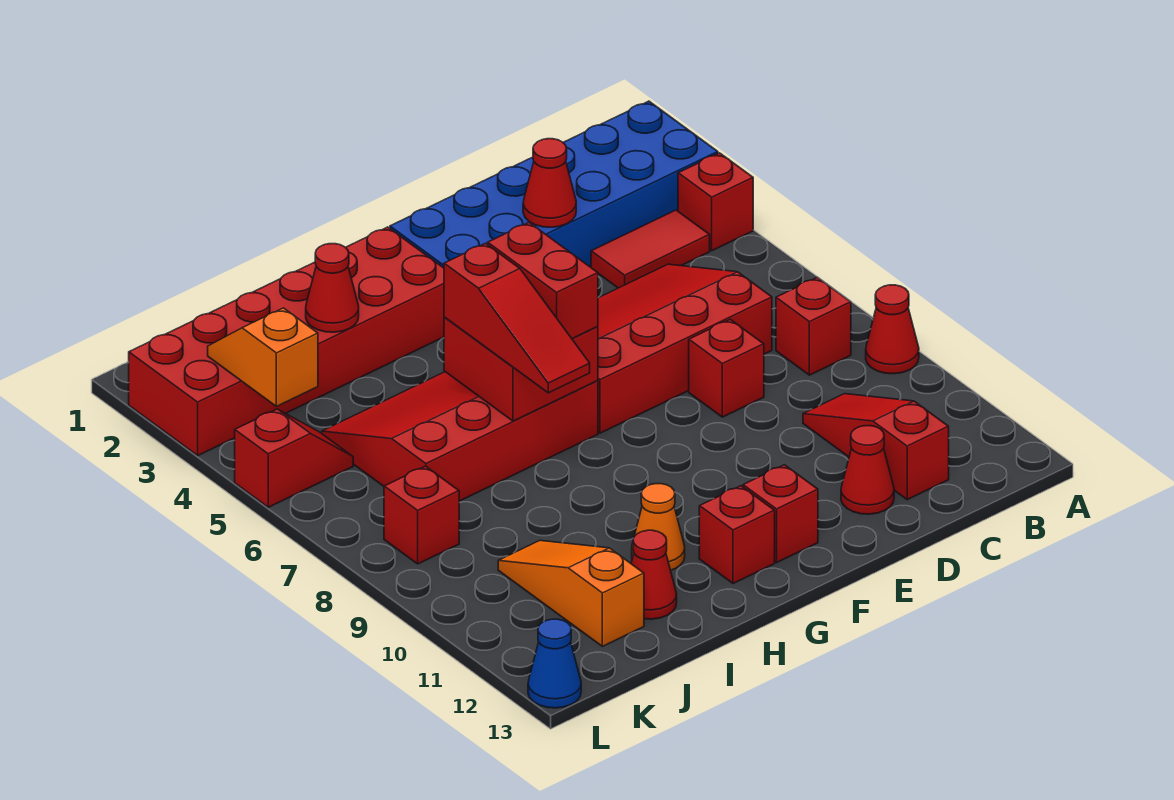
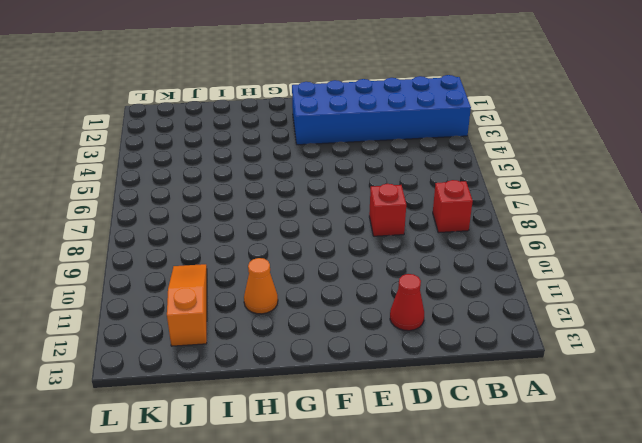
none -> red brick A4 level 1
none -> red cone A9 level 1
none -> red tile B4:C4 level 1

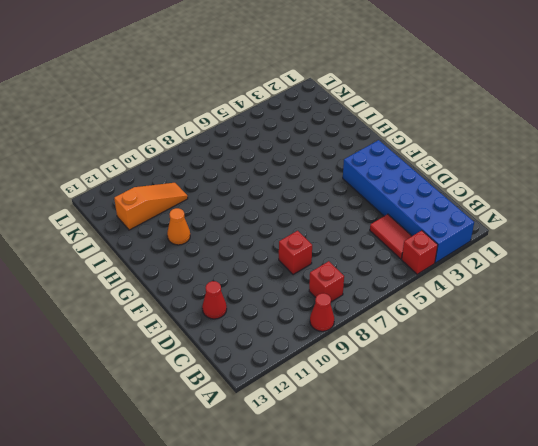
none -> red slope C5:F7 level 1 top 7
none -> red slope C10:C12 level 1 top 12
none -> red brick F12 level 1

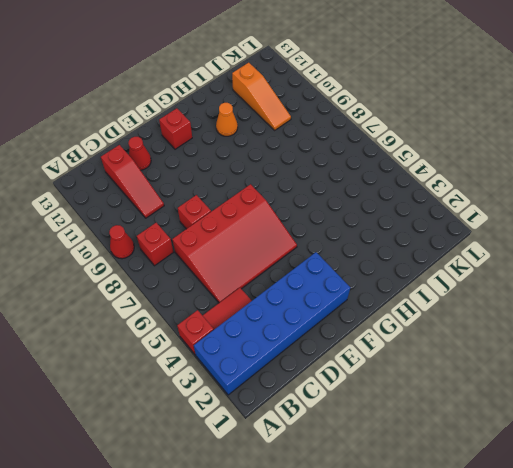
none -> red brick G2:L3 level 1
none -> red slope G5:J7 level 1 top 7
none -> red brick G12 level 1

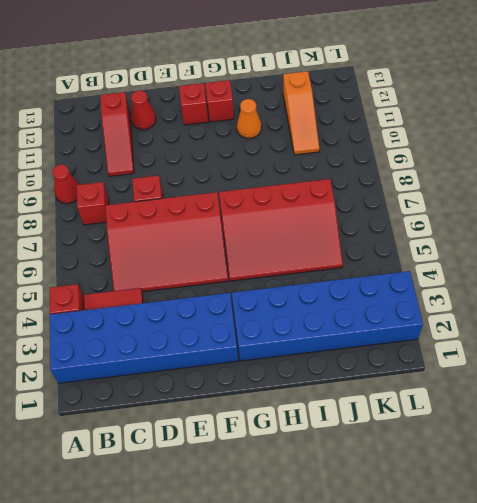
blue brick G2:L3 level 1 -> red brick G2:L3 level 1
none -> red cone I12 level 1
none -> red slope K5:L5 level 1 top L
none -> red brick K8 level 1

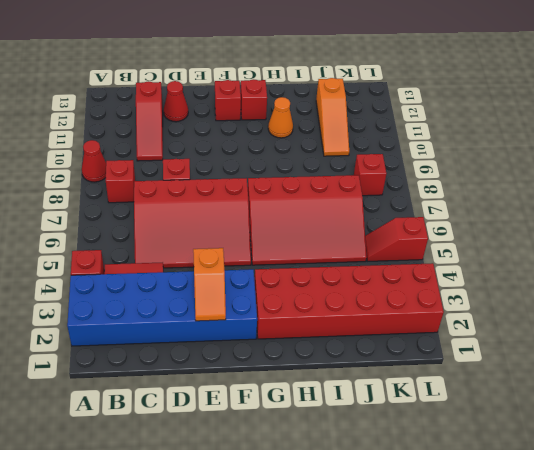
orange slope E2:E3 level 2 top 3 -> orange slope K3:K4 level 2 top 4
none -> red cone I12 level 1
none -> blue cone L13 level 1
none -> red cone D3 level 2

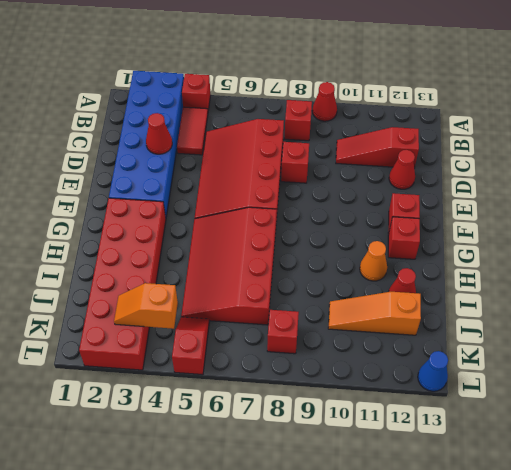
none -> red brick G6:H7 level 2
none -> red cone I3 level 2
none -> red brick G6:G7 level 3

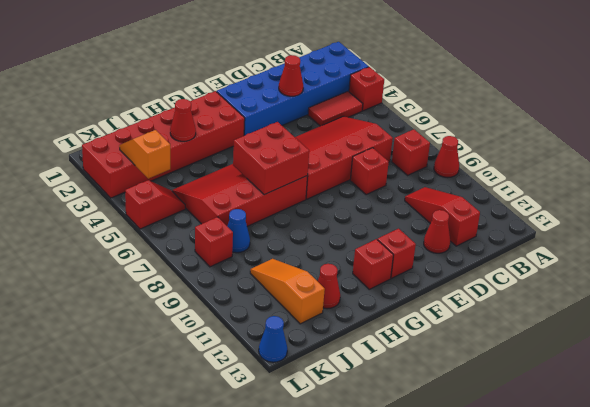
blue cone J8 level 1 -> none
none -> orange cone H11 level 1
none -> red brick G6:G7 level 3
none -> red slope H6:H8 level 3 top 6

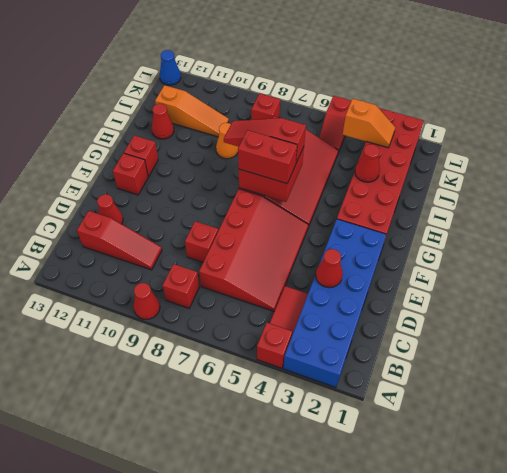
orange cone I9 level 1 -> orange cone H11 level 1

